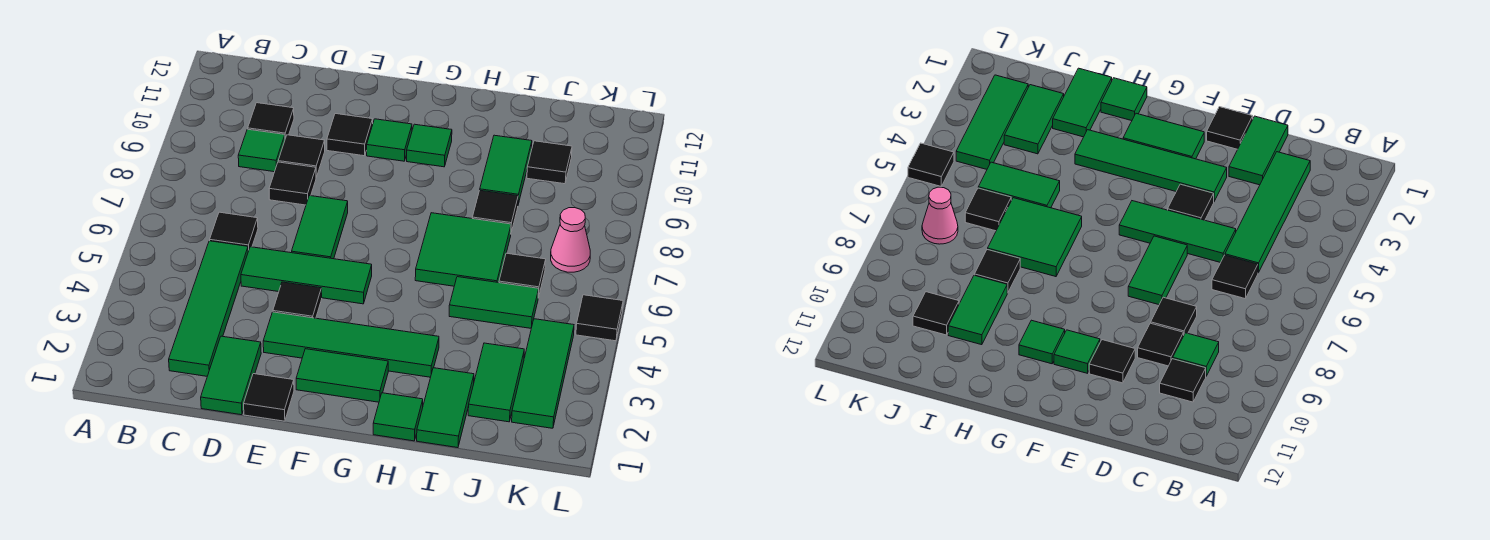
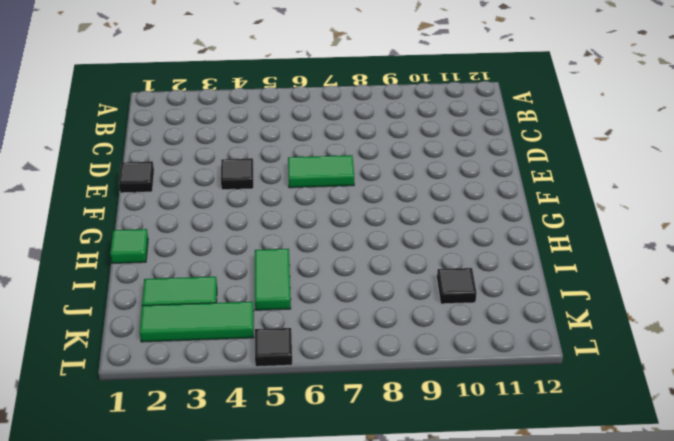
none -> green tile C2:C5 level 1
none -> black tile C6 level 1
none -> green tile C9 level 1

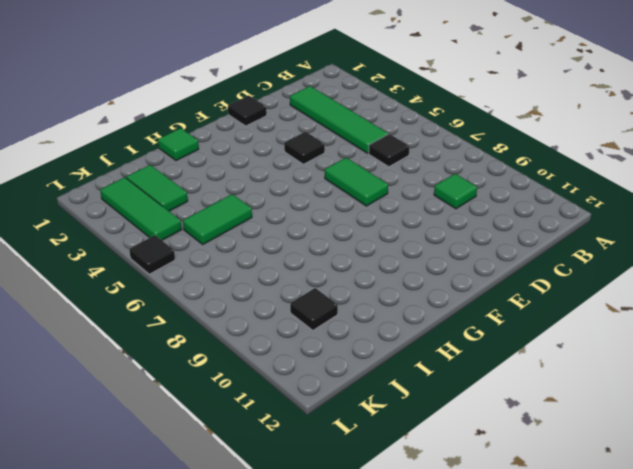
none -> black tile C10 level 1
none -> green tile D1:D2 level 1
none -> green tile D5:F5 level 1

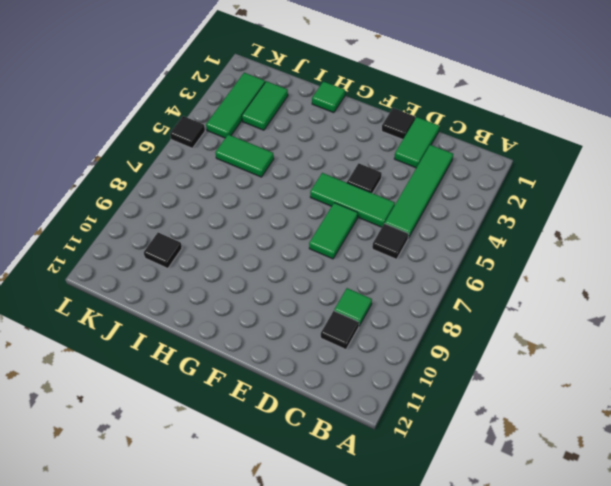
none -> black tile D8 level 1
none -> black tile D9 level 1
none -> green tile E3:H3 level 1

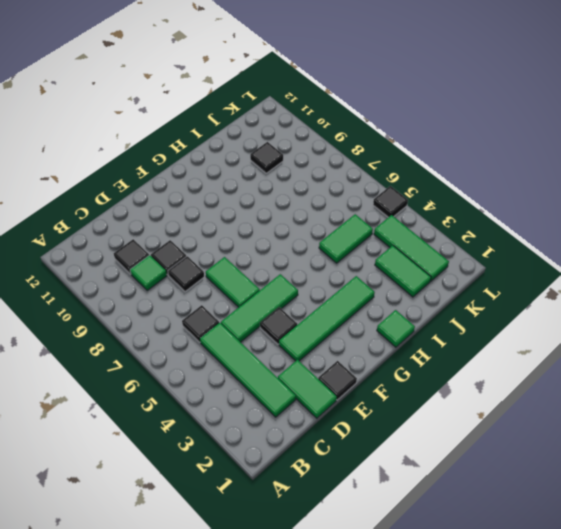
none -> black tile E10 level 1
none -> green tile F2:G2 level 1
none -> green tile F10 level 1

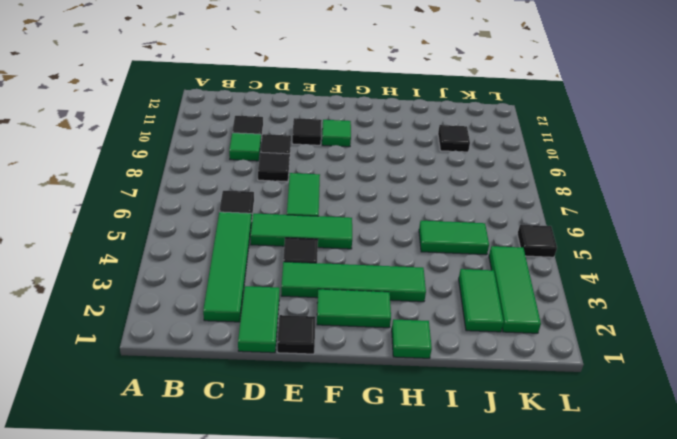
none -> green tile G10 level 1
none -> green tile H6:I7 level 1
none -> green tile I1:I2 level 1

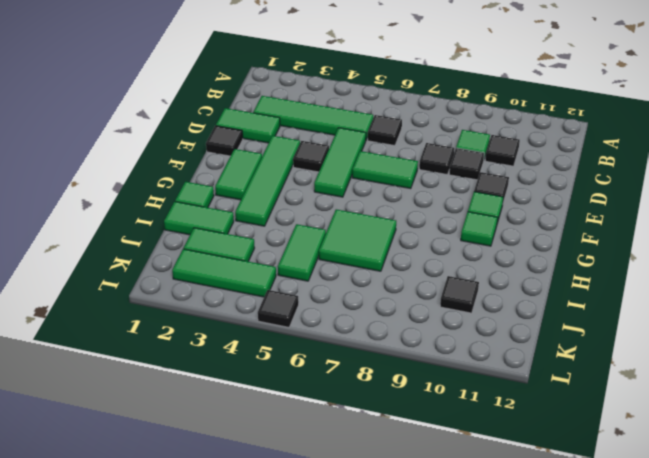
none -> black tile I8 level 1
none -> green tile I9:I10 level 1
none -> black tile J6 level 1

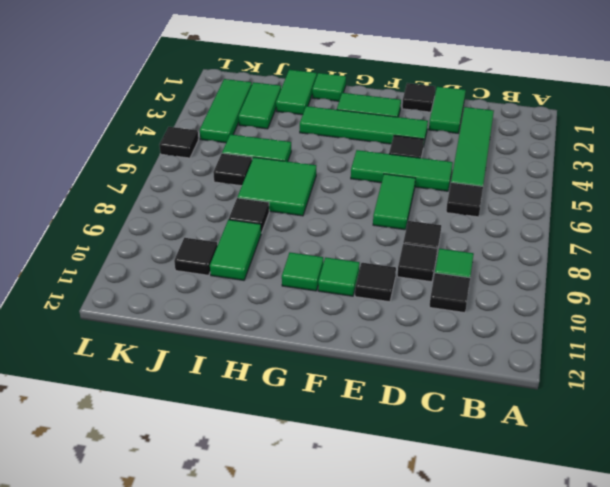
none -> pink cone K7 level 1

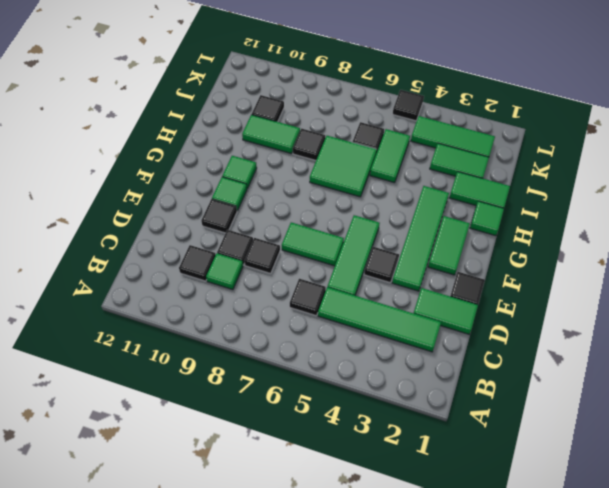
none -> pink cone K7 level 1

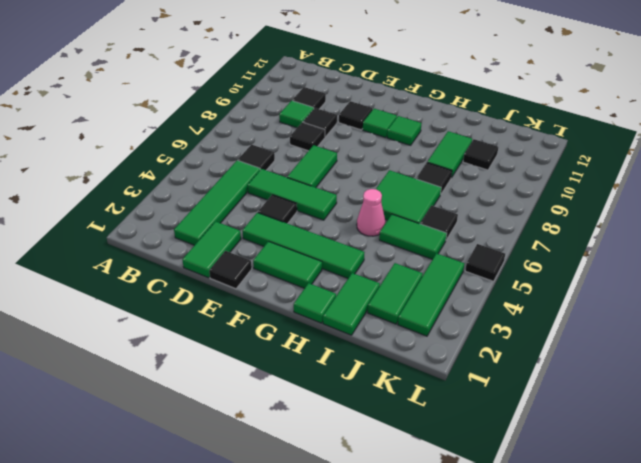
pink cone H5 level 1 -> pink cone K7 level 1

